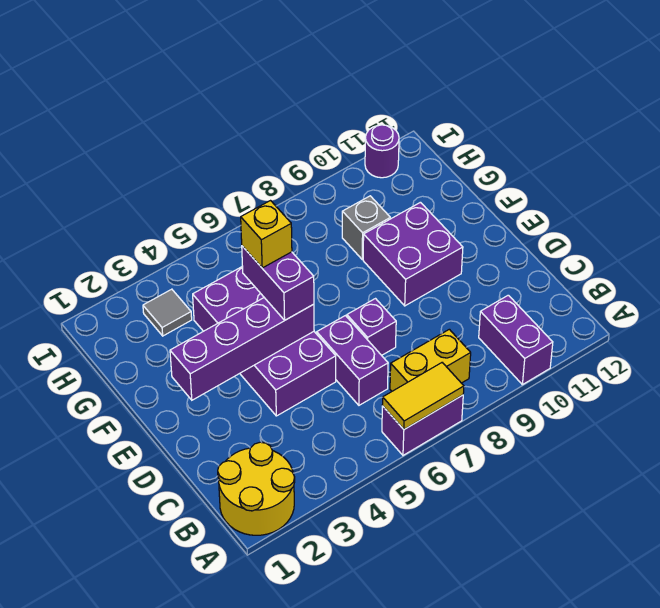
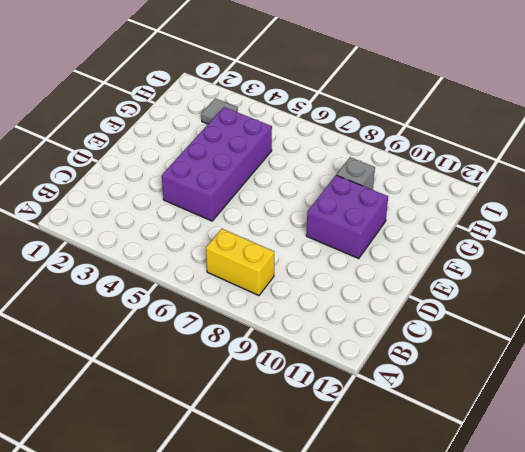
none -> yellow round brick A1:B2 level 1
none -> purple brick A6:A7 level 1
none -> purple brick A10:B10 level 1

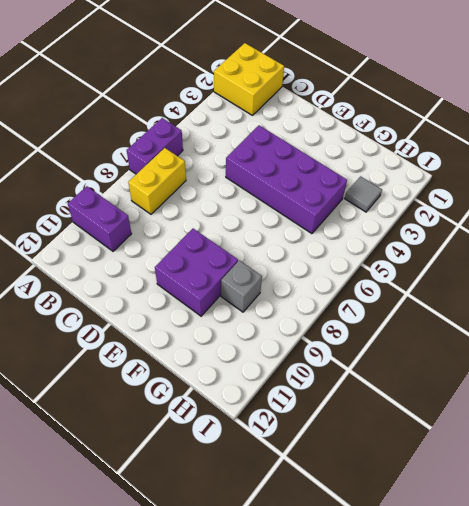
yellow brick A1:B2 level 1 -> yellow round brick A1:B2 level 1
none -> purple brick C6:D6 level 1
none -> purple brick D7 level 1
none -> purple round brick I11 level 1

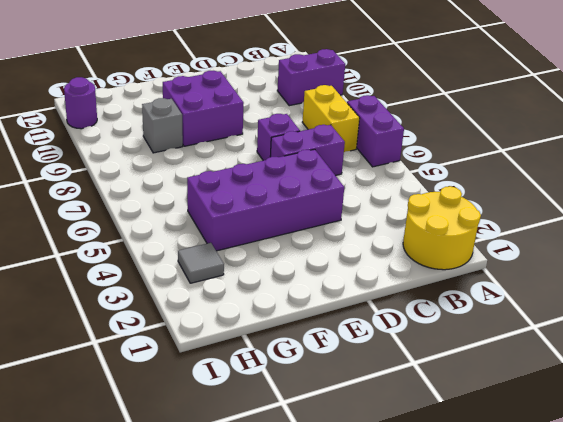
none -> yellow tile A6:A7 level 2
none -> purple brick E2:E5 level 2
none -> purple brick E5:F5 level 3

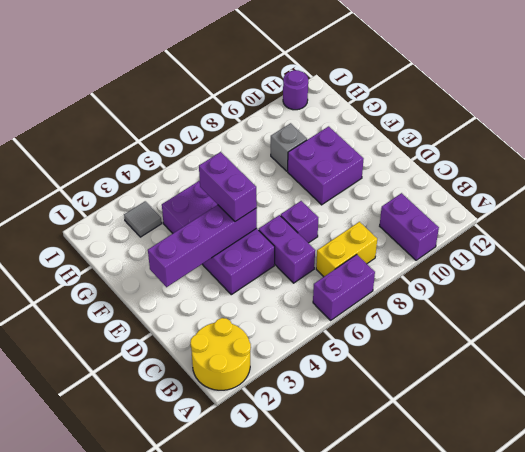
none -> yellow tile A6:A7 level 2
none -> yellow brick F5 level 4

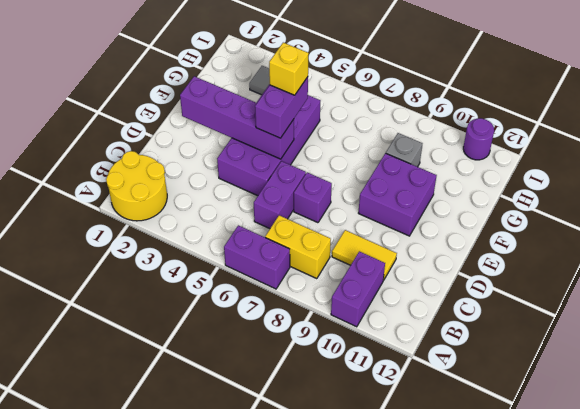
yellow tile C9:C10 level 1 -> yellow tile A6:A7 level 2

